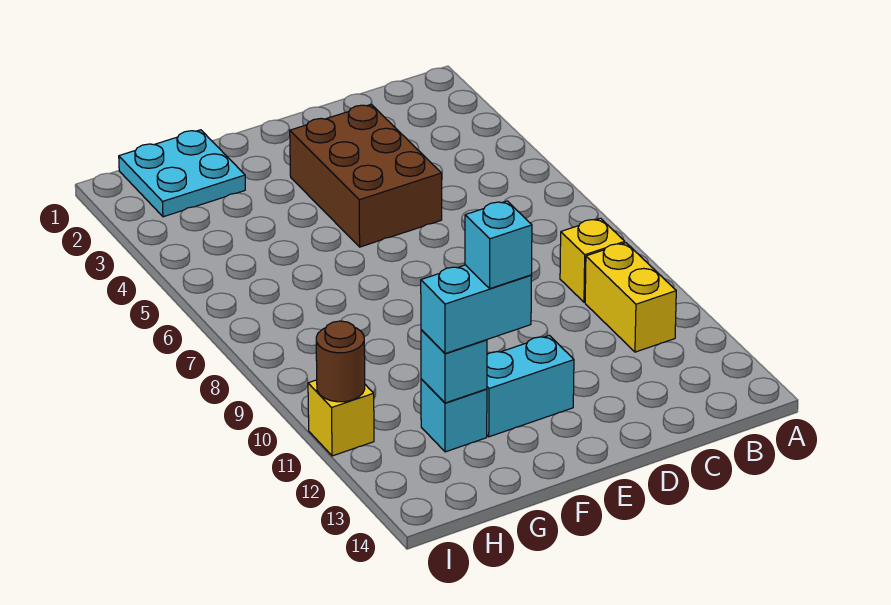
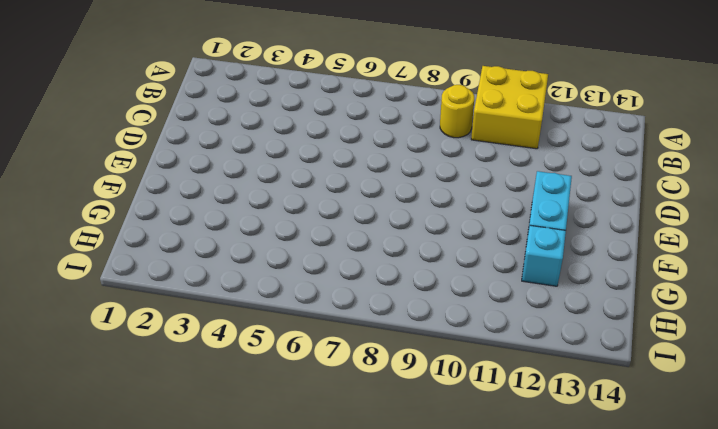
yellow brick A10:B11 level 1 -> yellow brick B10:B11 level 1
yellow round brick B9 level 1 -> yellow brick B9 level 1
none -> brown brick D3:E5 level 1
none -> cyan plate G1:H2 level 1

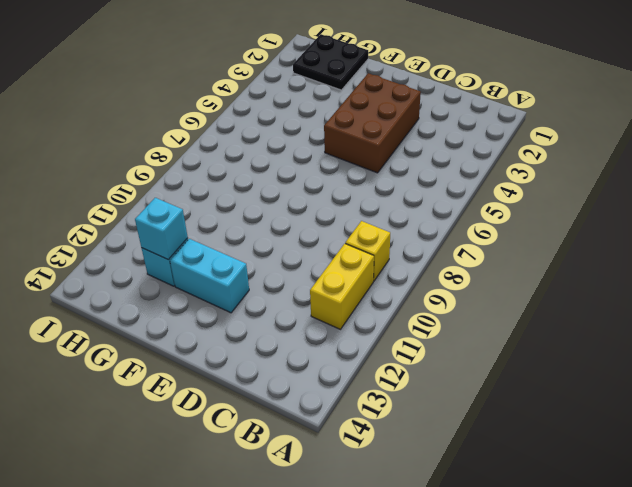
black plate G1:H2 level 1 -> cyan plate G1:H2 level 1
none -> yellow brick I11 level 1
none -> brown round brick I11 level 2

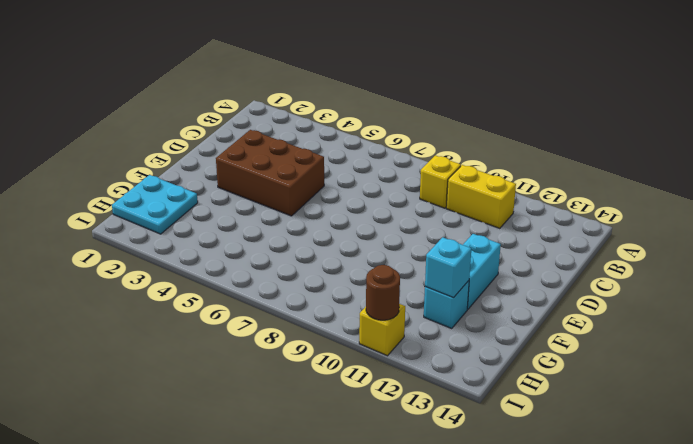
none -> cyan brick F12:G12 level 3
none -> cyan brick F12 level 4

